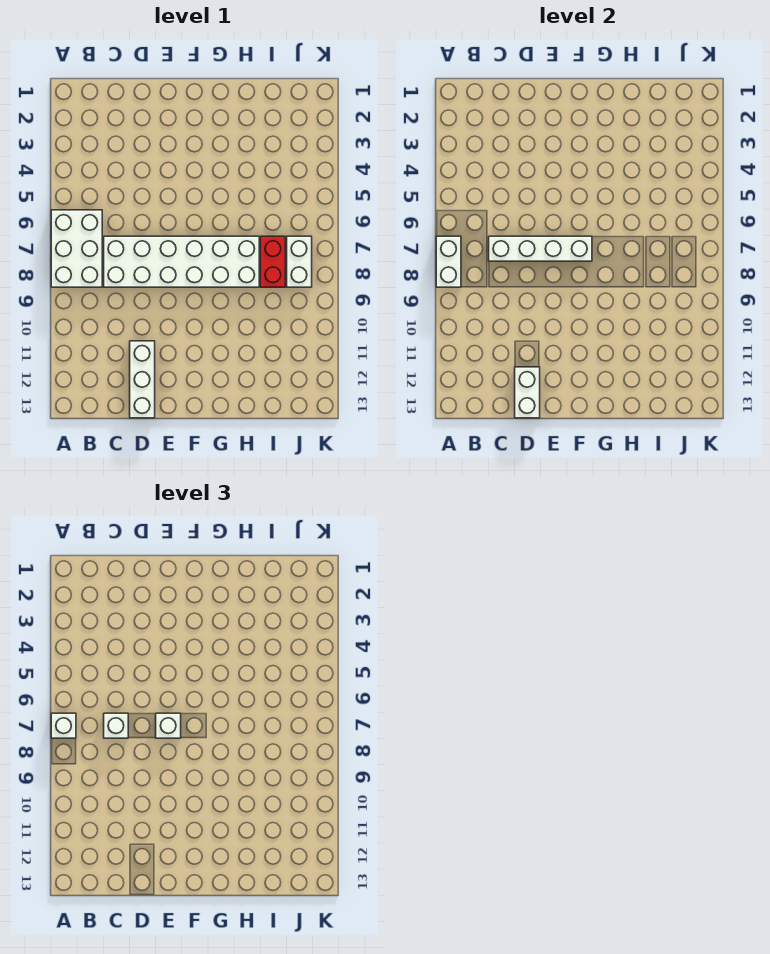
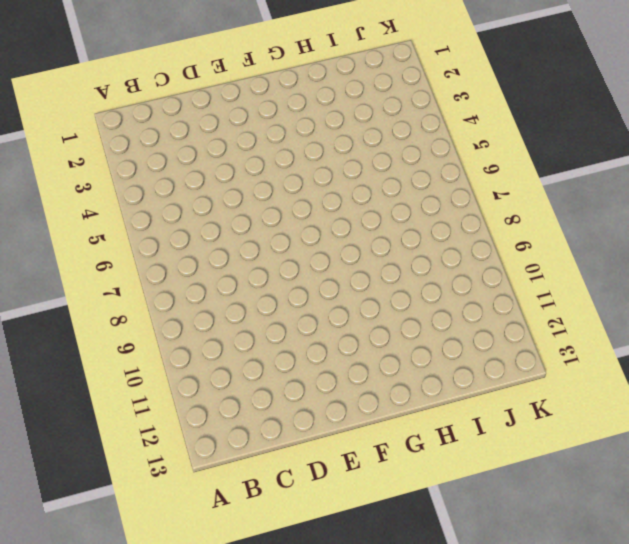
none -> white brick A6:B8 level 1
none -> white brick C7:H8 level 1

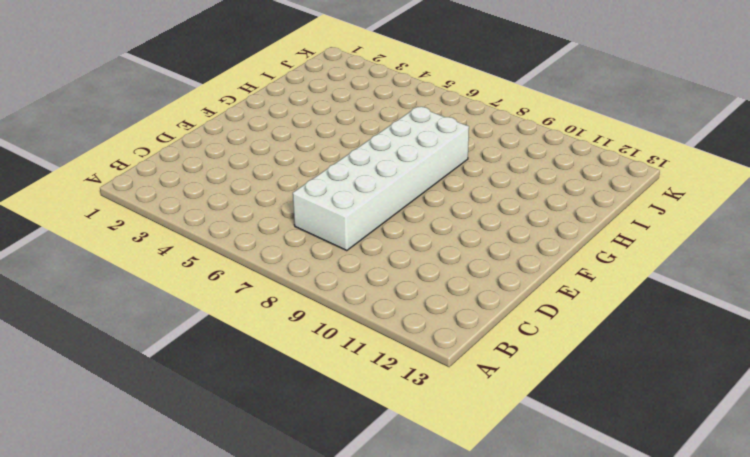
none -> white brick A6:B8 level 1
none -> white brick D11:D13 level 1

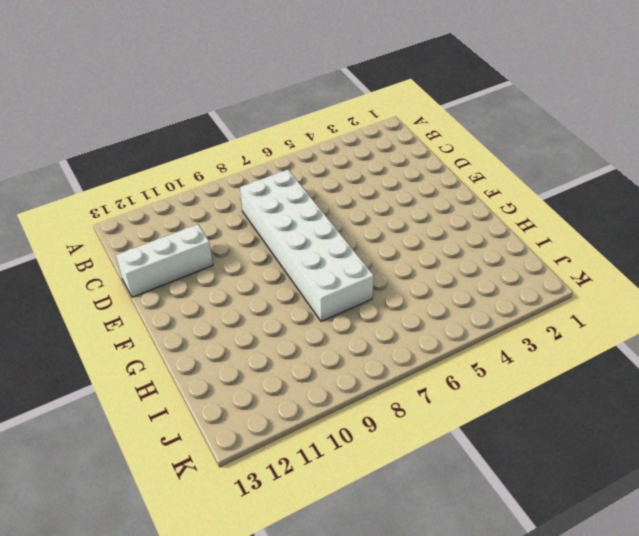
none -> white brick A6:B8 level 1
none -> red brick I7:I8 level 1

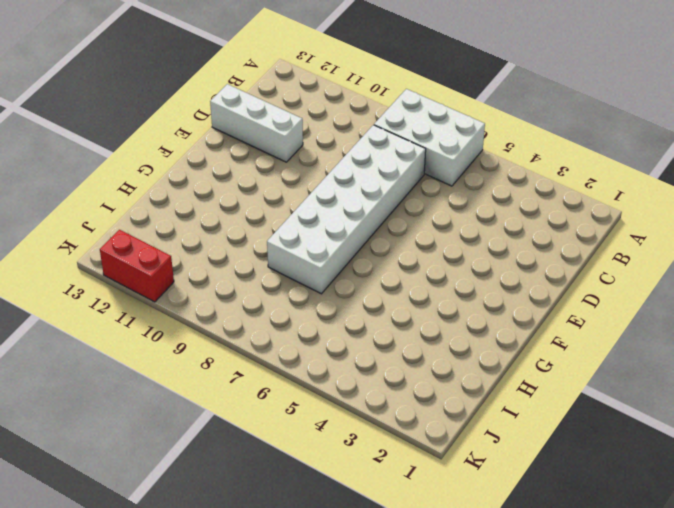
red brick K11:K12 level 1 -> red brick I7:I8 level 1
none -> white brick J7:J8 level 1
none -> white brick A7:A8 level 2

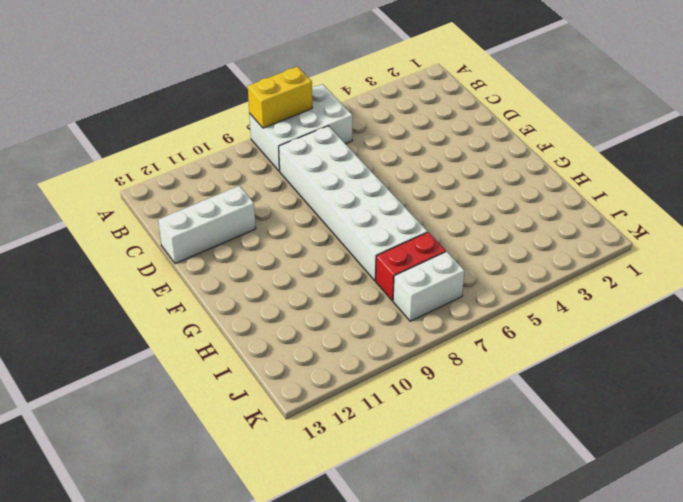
yellow brick A7:A8 level 2 -> white brick A7:A8 level 2
none -> white brick C7:F7 level 2
none -> white brick D12:D13 level 2

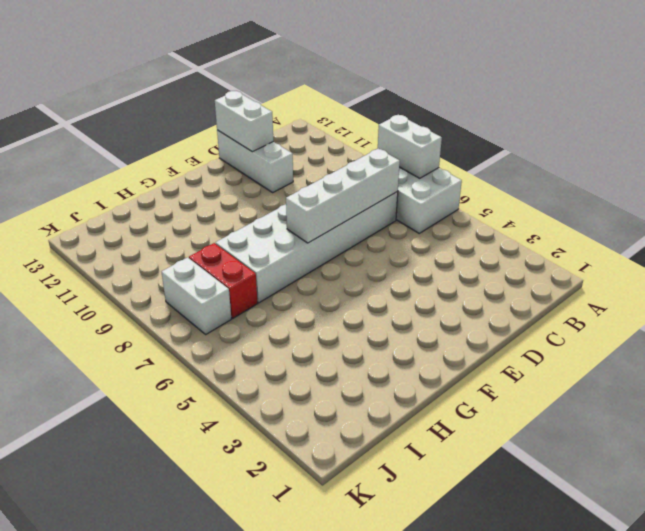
none -> white brick A7 level 3
none -> white brick C7 level 3

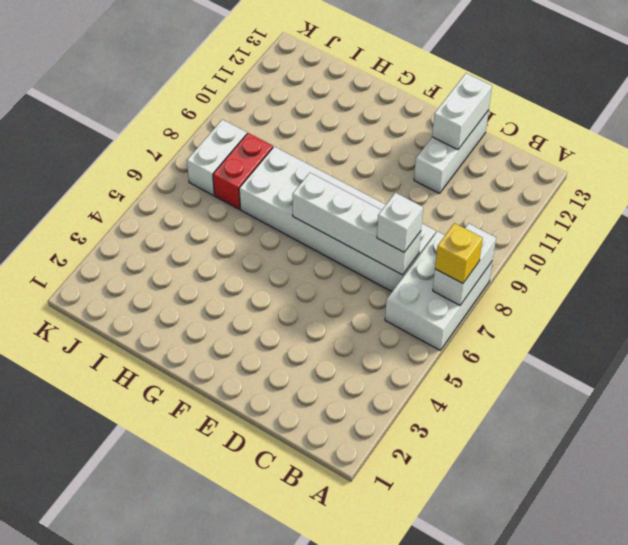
yellow brick A7 level 3 -> white brick A7 level 3
none -> white brick E7 level 3

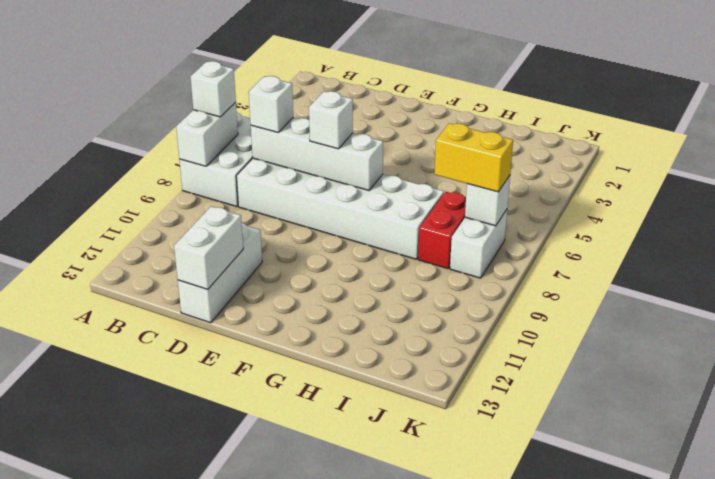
yellow brick I7:J7 level 3 -> none
white brick J7 level 2 -> none

